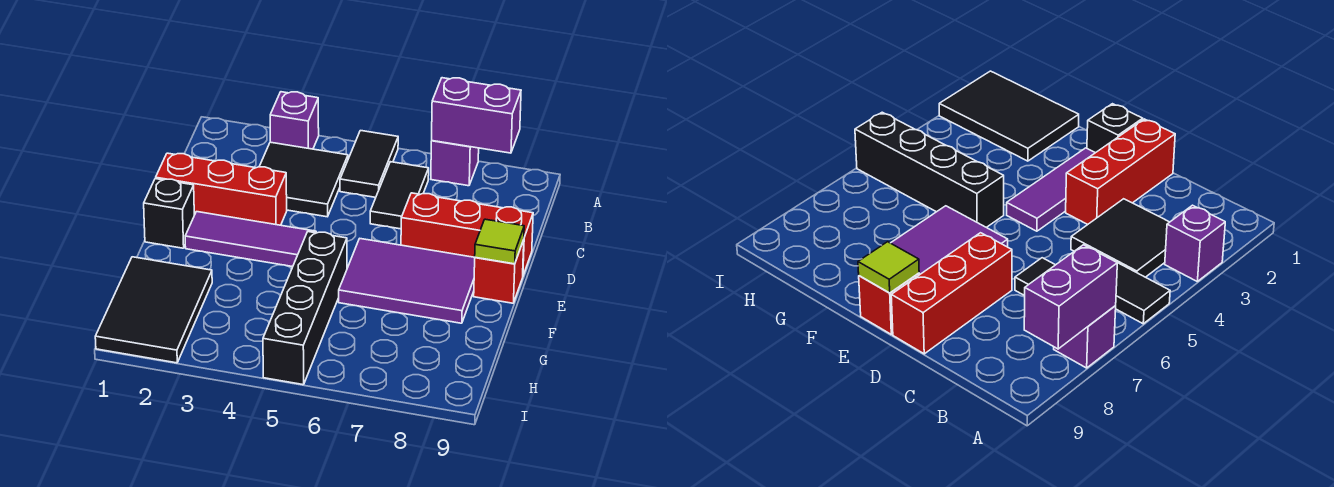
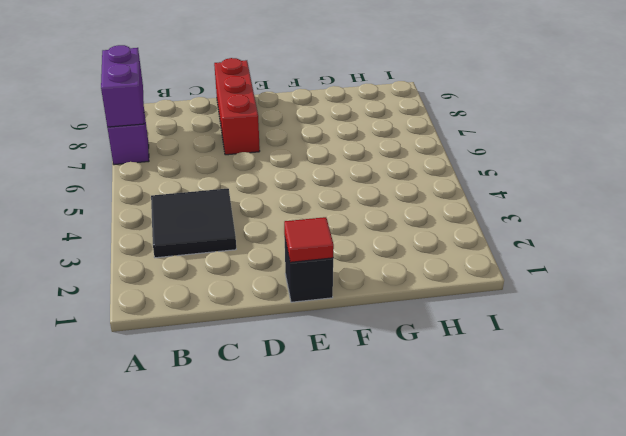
red tile E1 level 2 -> none
none -> purple brick A3 level 1
none -> black tile A5:B5 level 1
none -> black tile B6:C6 level 1

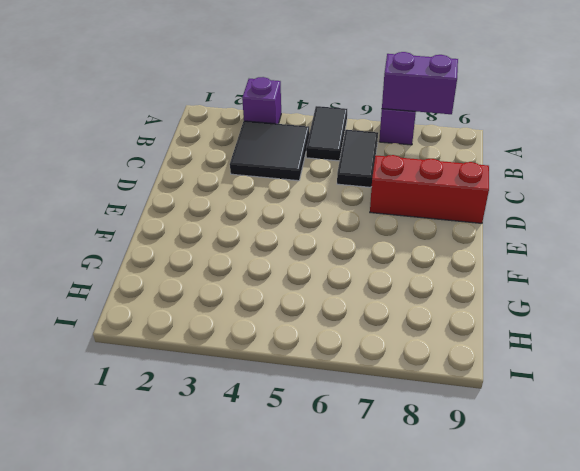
none -> red brick D1:D3 level 1
none -> black brick E1 level 1
none -> purple tile E2:E4 level 1

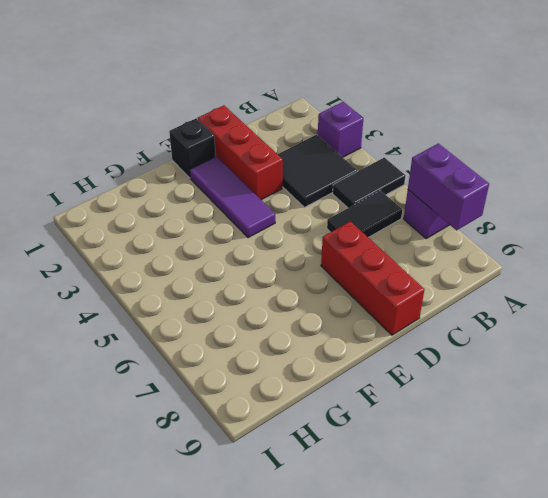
none -> purple tile E6:F8 level 1
none -> red brick E9 level 1
none -> black brick F5:I5 level 1

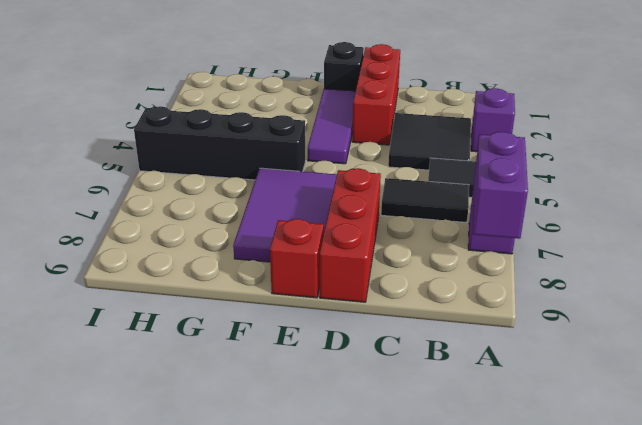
none -> black tile G1:I2 level 1
none -> lime tile E9 level 2

